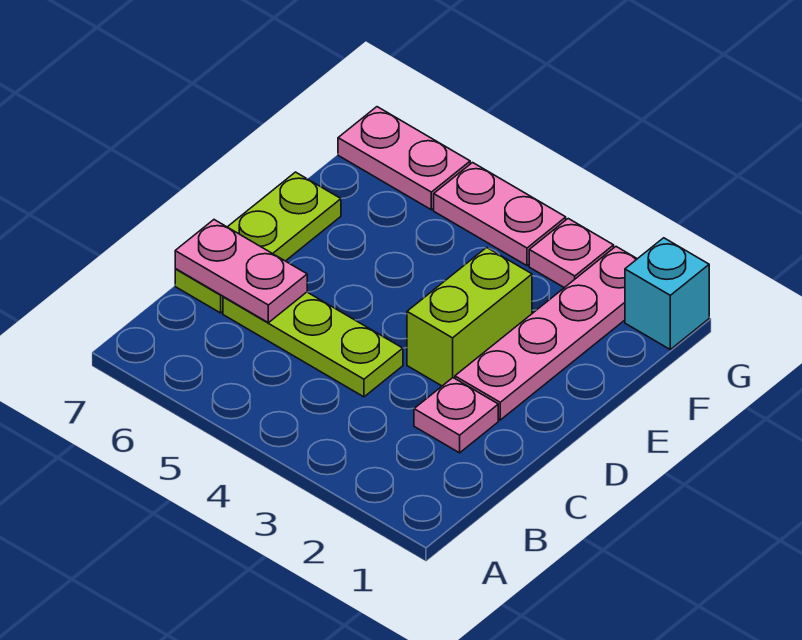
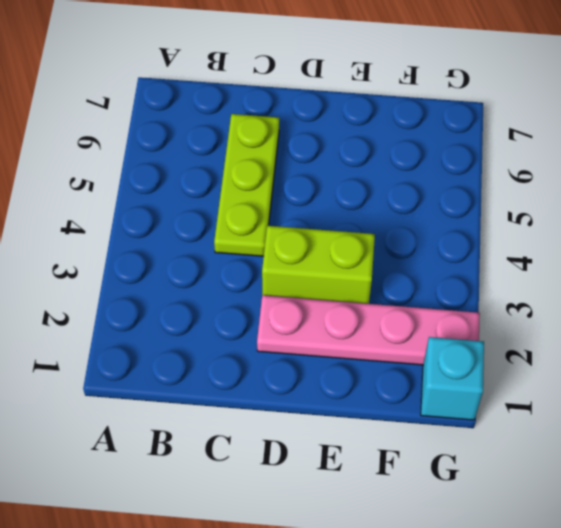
none -> pink plate C2 level 1
none -> lime plate C7:E7 level 1

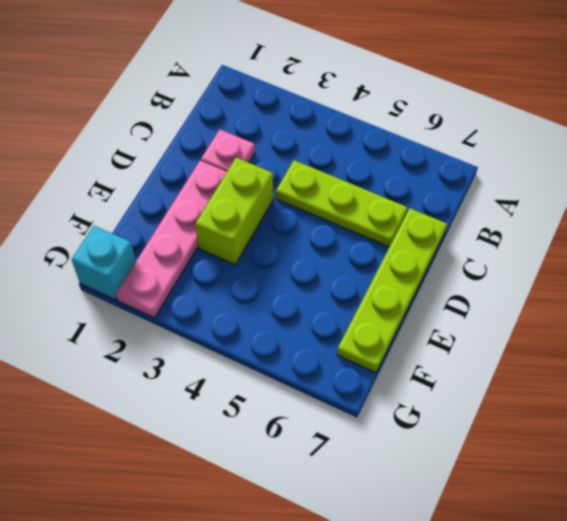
lime plate C7:F7 level 1 -> lime plate C7:E7 level 1
none -> pink plate G3 level 1
none -> pink plate G4:G5 level 1

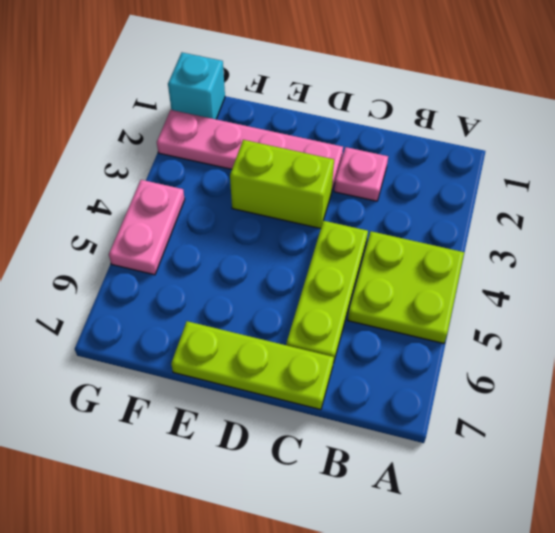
lime plate A4:B5 level 1 -> none
none -> pink plate G3 level 1
none -> pink plate G6:G7 level 1

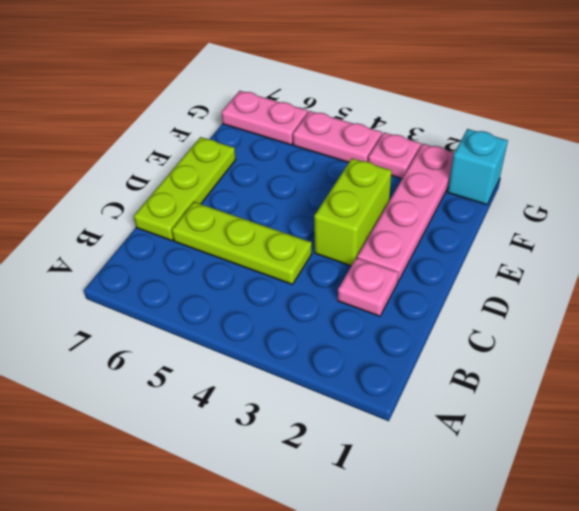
none -> pink plate C6:C7 level 2

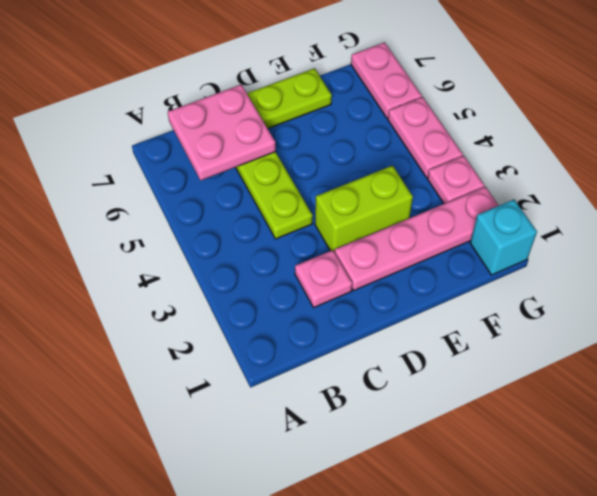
pink plate B6:C7 level 2 -> pink plate C6:C7 level 2

